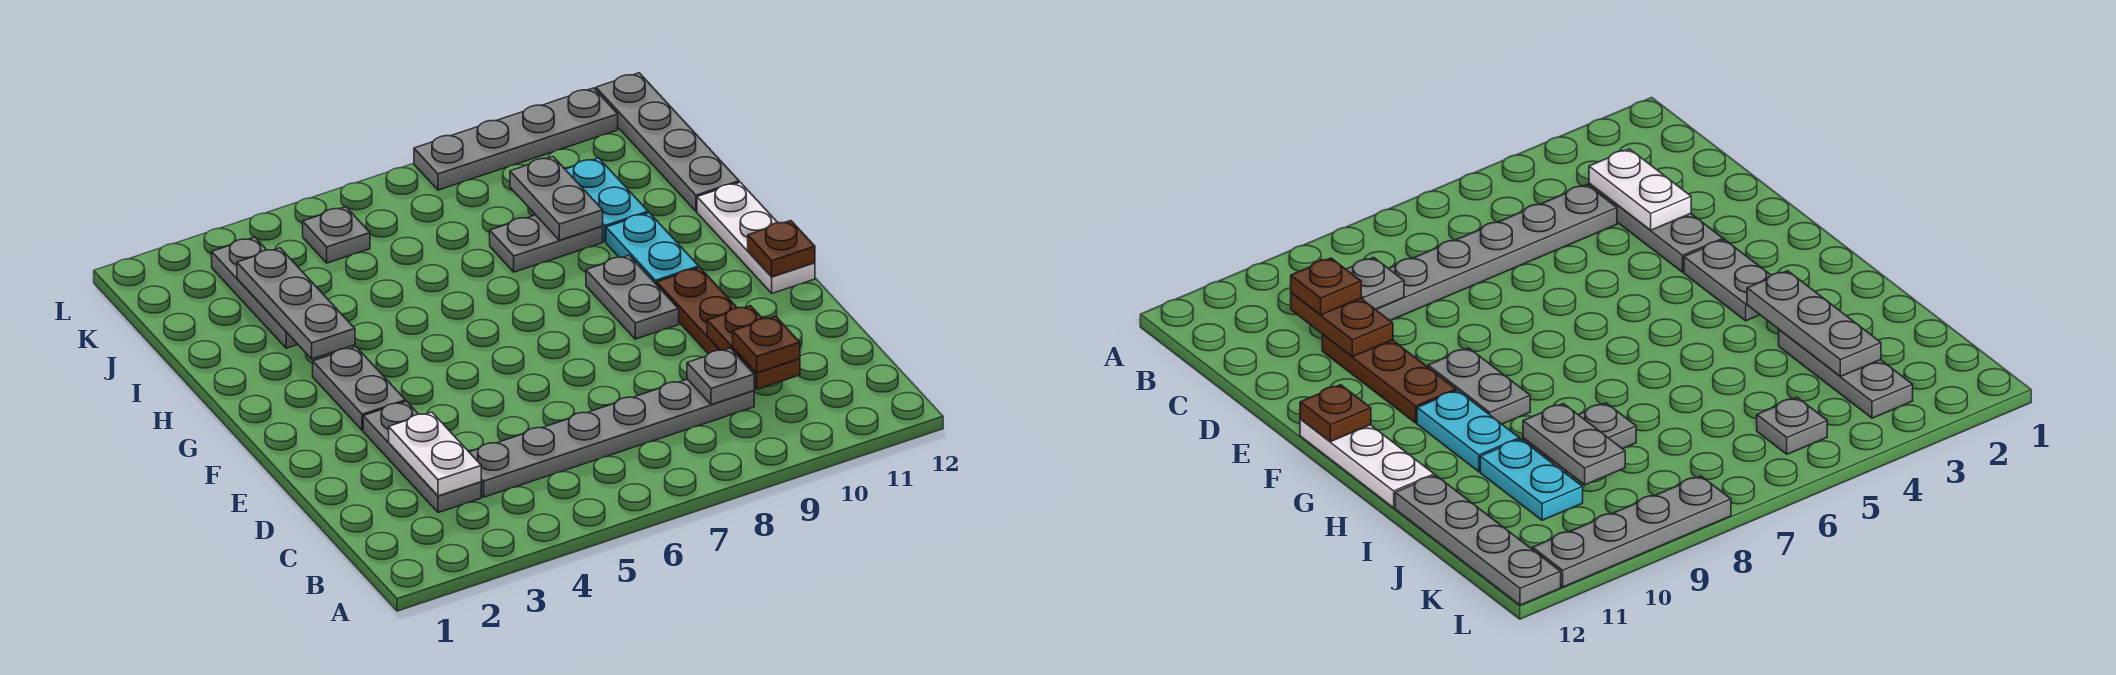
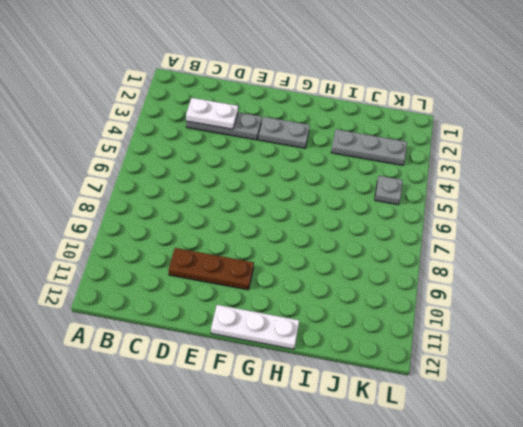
none -> grey plate C4:C9 level 1
none -> grey plate F9:G9 level 1
none -> cyan plate G10:H10 level 1

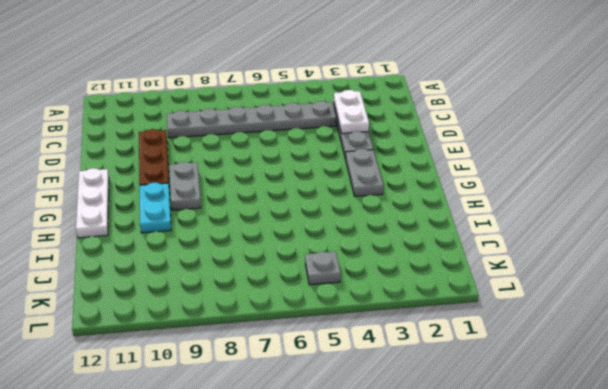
none -> grey plate I3:K3 level 1
none -> grey plate I8:I9 level 1
none -> cyan plate I10:J10 level 1

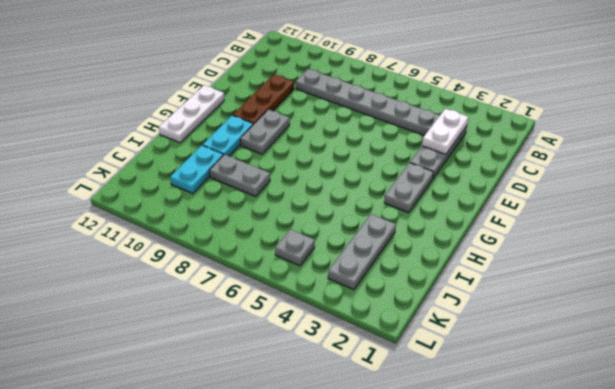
none -> grey plate I12:L12 level 1
none -> grey plate L8:L11 level 1
none -> grey plate C9 level 2

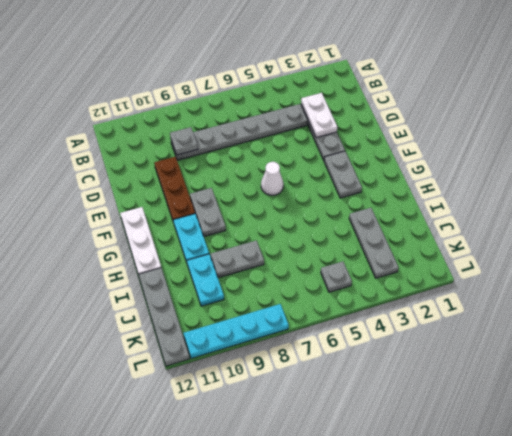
white cone F6 level 1 -> none
cyan plate L8:L11 level 1 -> grey plate L8:L11 level 1
none -> brown plate C10:D10 level 2
none -> brown plate F12 level 2
none -> grey plate H3:J3 level 2

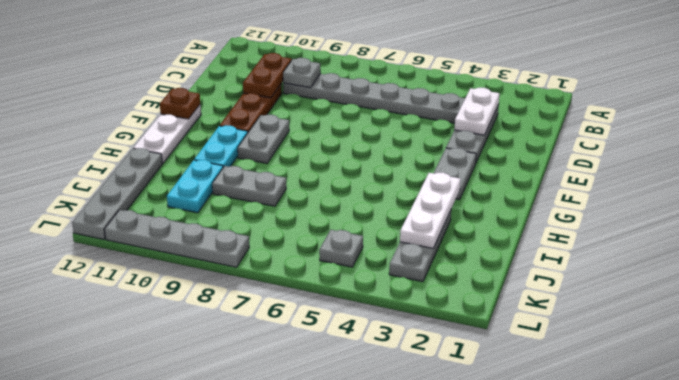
white plate H3:J3 level 2 -> grey plate H3:J3 level 2
none -> grey plate I9:J9 level 2
none -> brown plate C10 level 3

